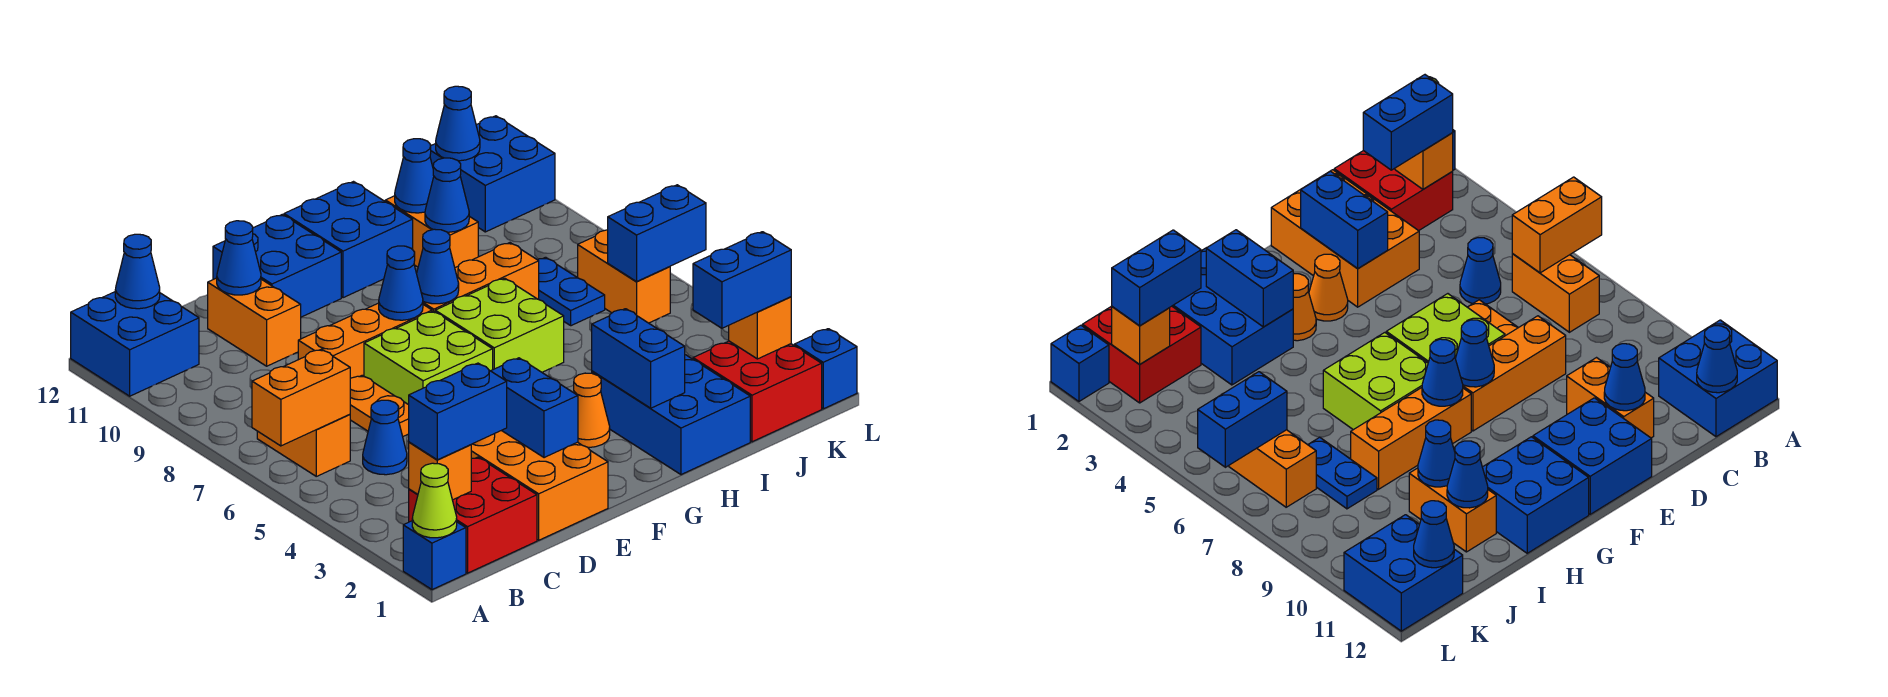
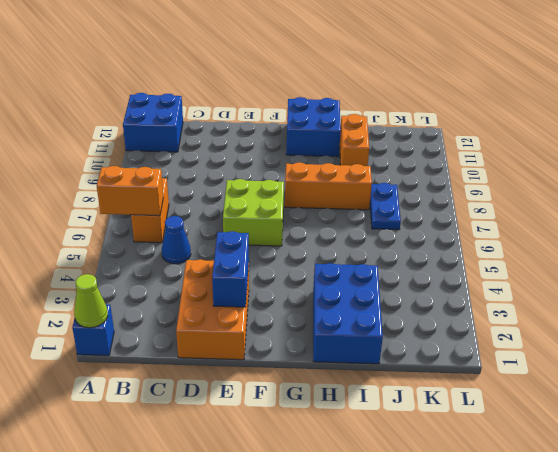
none -> red brick B1:C2 level 1
none -> orange plate D6:D7 level 1
none -> orange brick D8:F8 level 1
none -> orange brick D10:D11 level 1

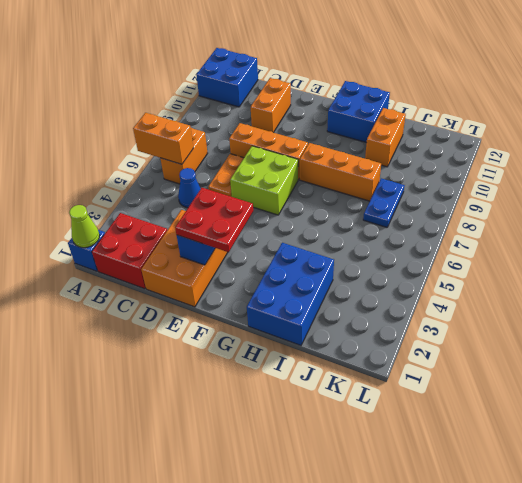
red plate E2:F3 level 3 -> none
none -> blue brick E11:F12 level 1
none -> orange cone F3 level 1
none -> orange cone G3 level 1
none -> lime brick G6:H7 level 1

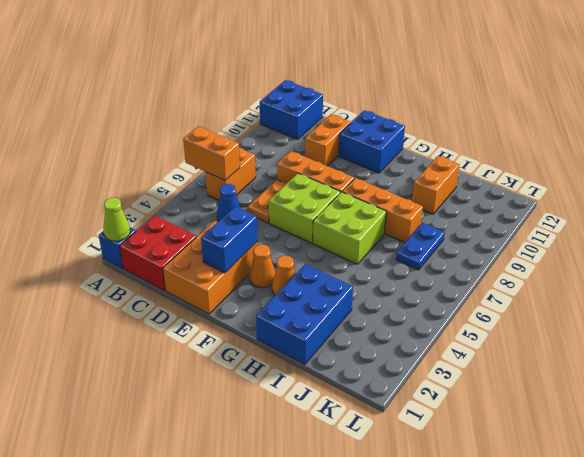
none -> blue brick G11:H12 level 1
none -> red brick J1:K2 level 1
none -> orange brick K6:K7 level 1
none -> blue brick K11:L12 level 1

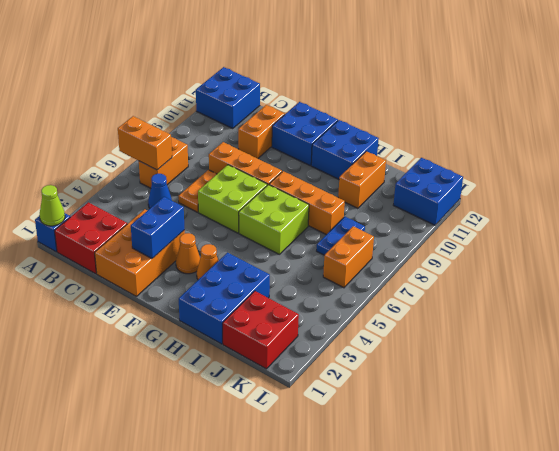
none -> blue brick L1 level 1
none -> orange brick B2 level 2
none -> blue cone B12 level 2
none -> blue cone D11 level 2

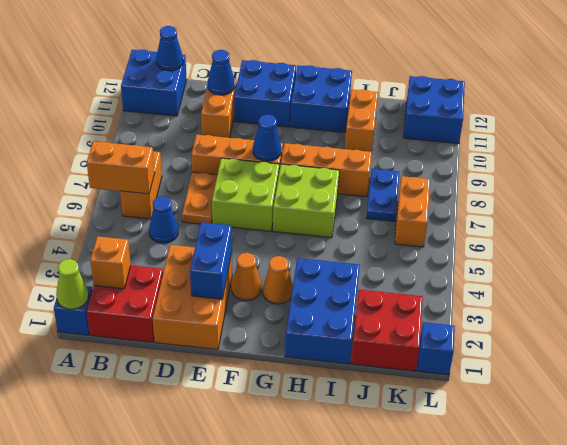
none -> blue cone G8 level 2
none -> blue brick H2:H3 level 2
none -> blue cone I10 level 2
none -> blue cone I11 level 2

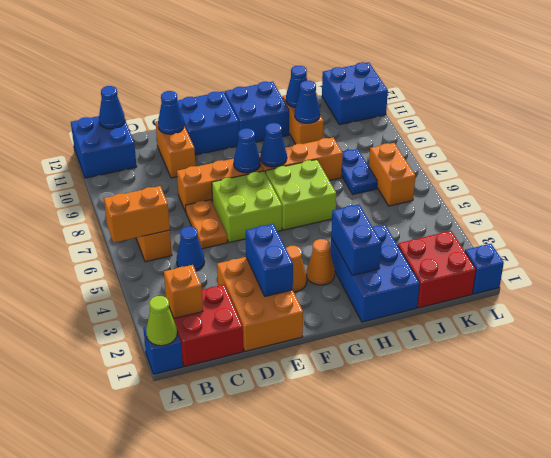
none -> orange brick K2 level 2
none -> blue brick K6:L6 level 2
none -> blue cone K12 level 2
none -> blue brick B2:C2 level 3

